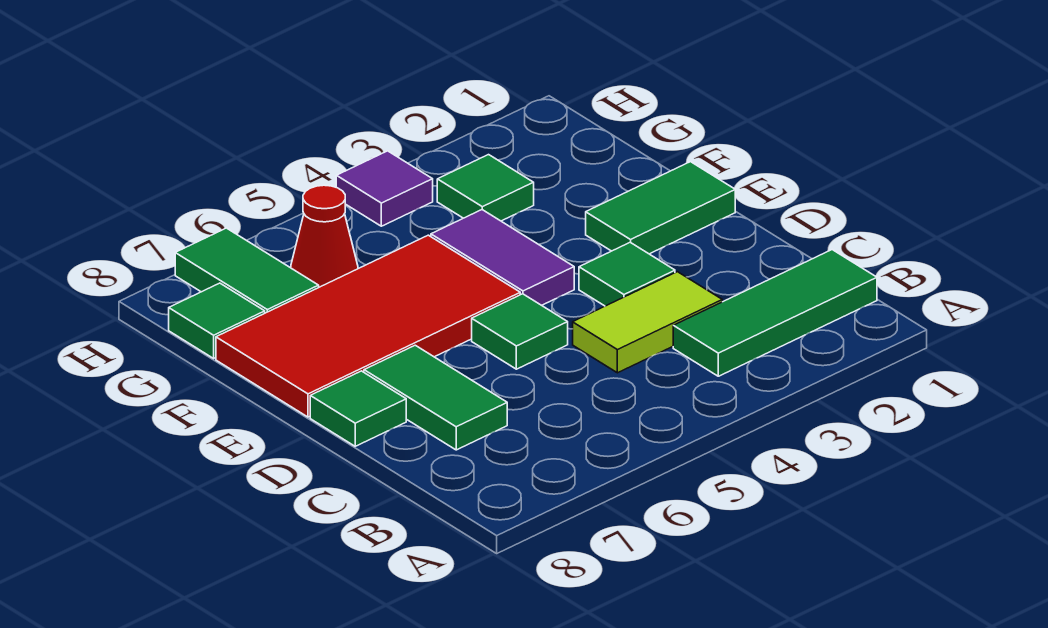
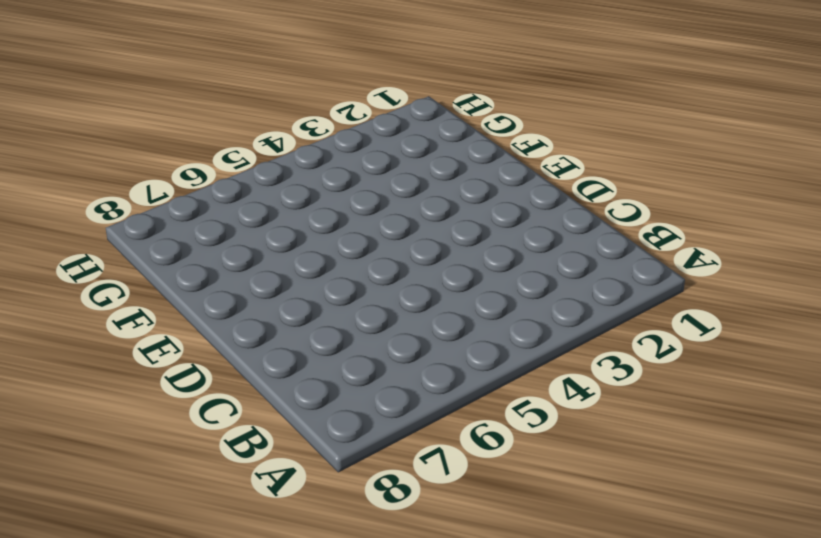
none -> green tile B1:B3 level 1
none -> lime tile C3:C4 level 1
none -> green tile C7:D7 level 1

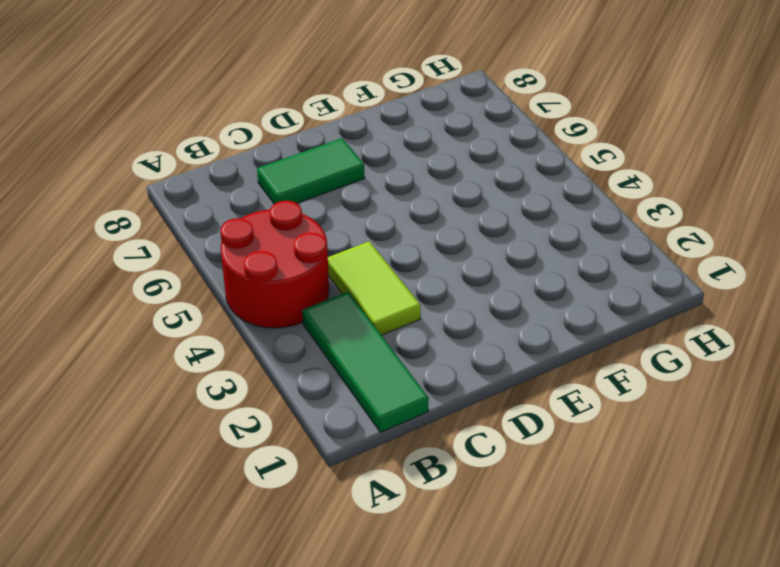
red round brick A4:B5 level 1 -> none
none -> green tile D3 level 1
none -> green tile D5 level 1
none -> green tile D8 level 1

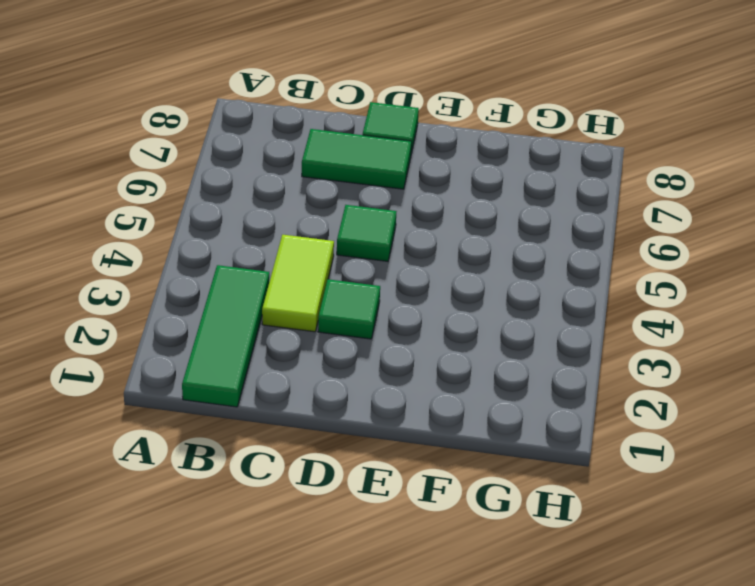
none -> green tile E1:E2 level 1
none -> purple tile E4:F4 level 1
none -> red tile E5:F8 level 1

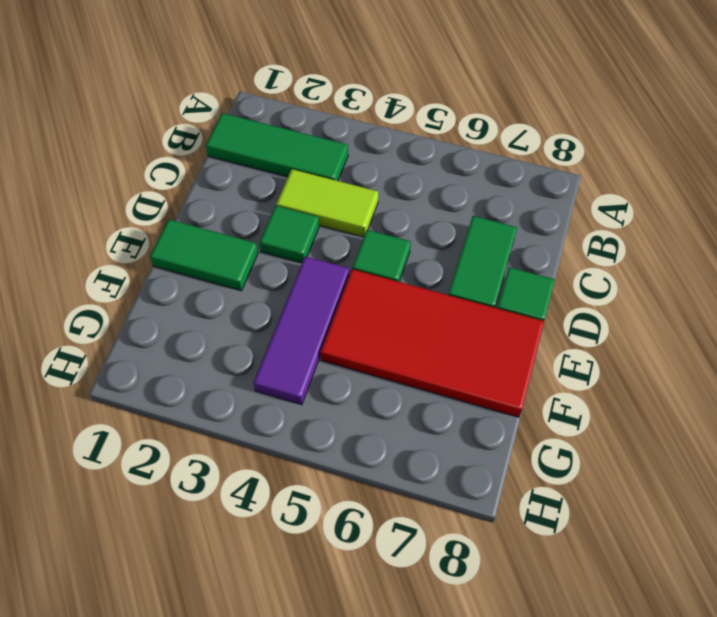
purple tile E4:G4 level 1 -> purple tile E4:F4 level 1
none -> green tile G3 level 1
none -> red cone G6 level 1
none -> green tile G7:H7 level 1

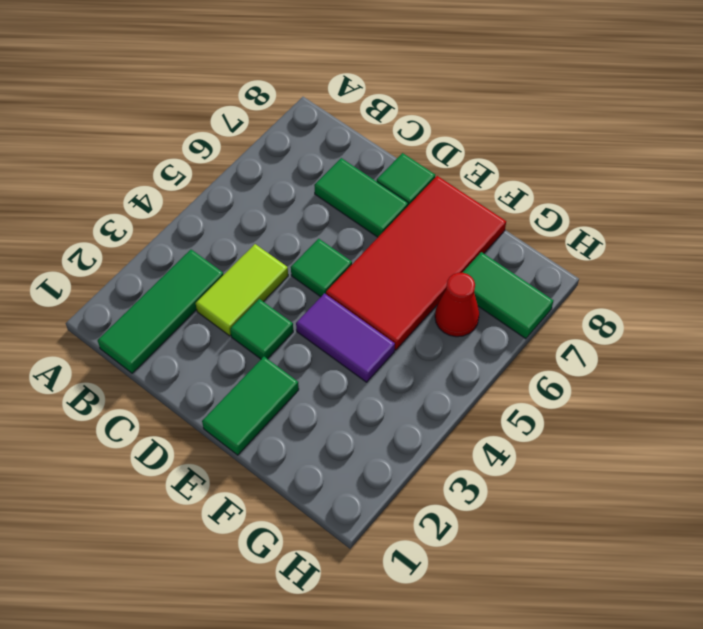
none -> green tile G3 level 1
none -> green tile G8 level 1
none -> purple tile H4 level 1

